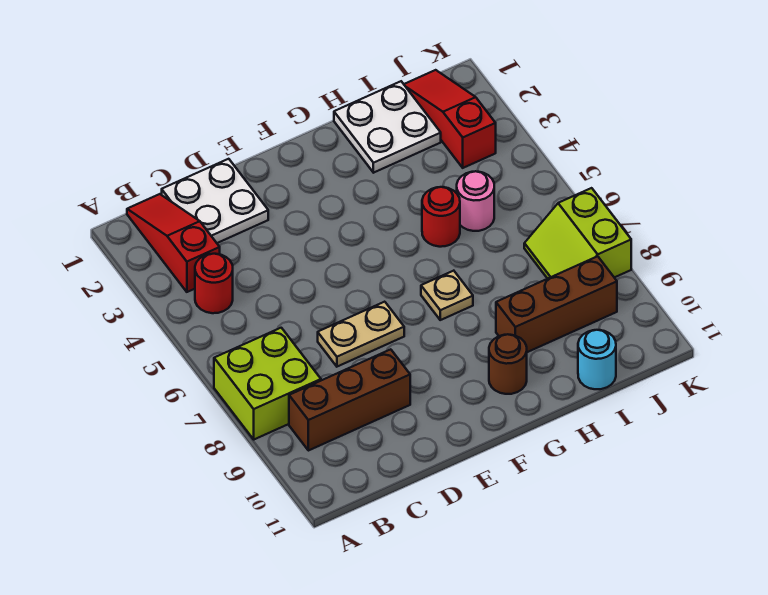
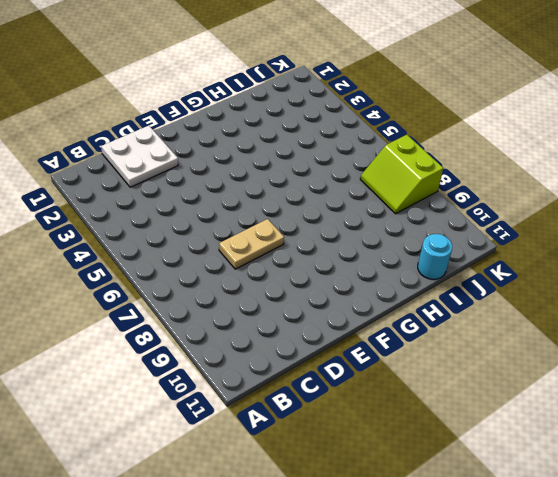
none -> lime brick A7:B8 level 1
none -> red slope B1:B3 level 1 top 3
none -> red round brick B4 level 1

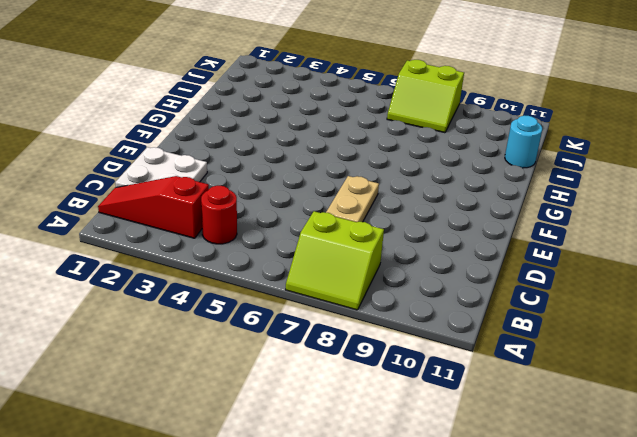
lime slope A7:B8 level 1 top B -> lime brick A7:B8 level 1
none -> brown brick B9:D9 level 1
none -> tan plate G7 level 1
none -> brown round brick G10 level 1

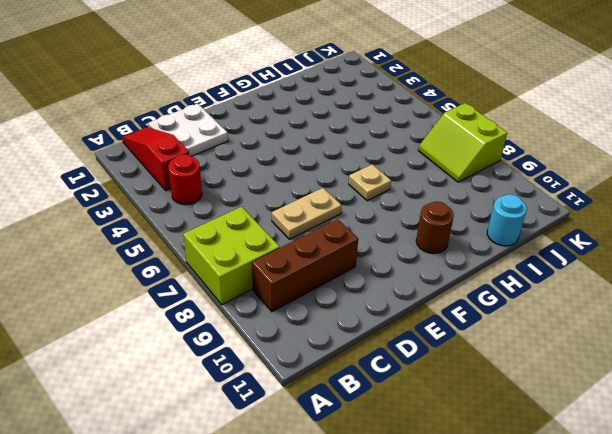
none -> white plate H1:I2 level 1
none -> red round brick H5 level 1
none -> brown brick H9:J9 level 1

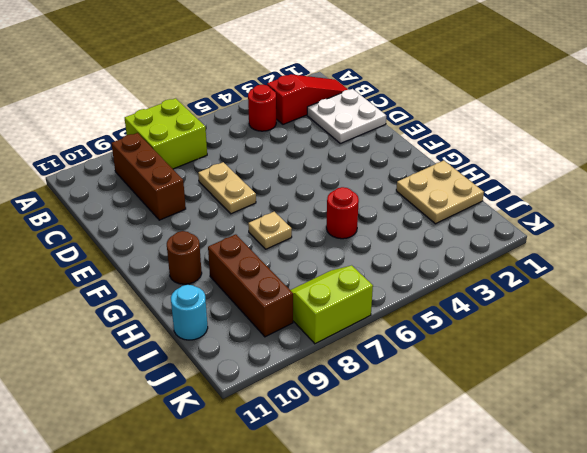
tan plate H1:I2 level 1 -> white plate H1:I2 level 1
none -> pink round brick I5 level 1
none -> red slope J1:J3 level 1 top 3

